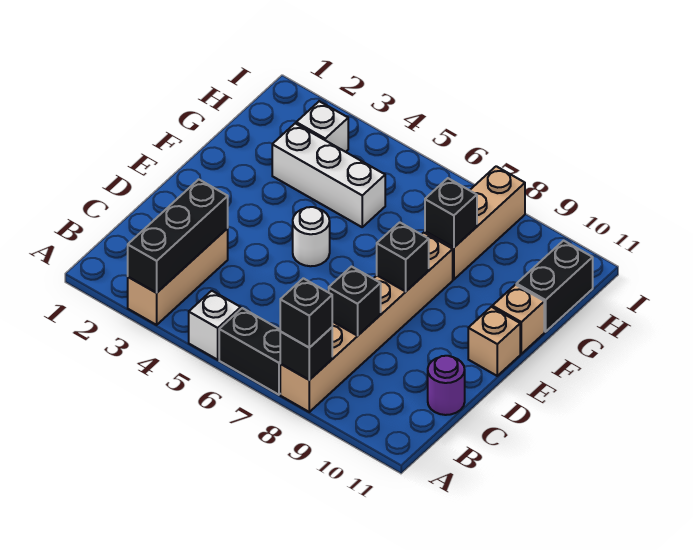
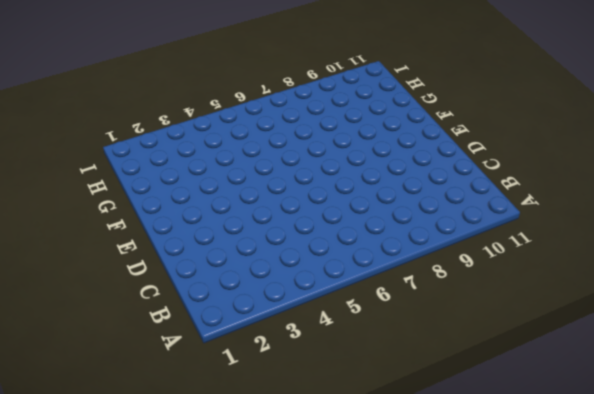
none -> tan brick A3:C3 level 1
none -> white brick A5 level 1
none -> black brick A6:A7 level 1

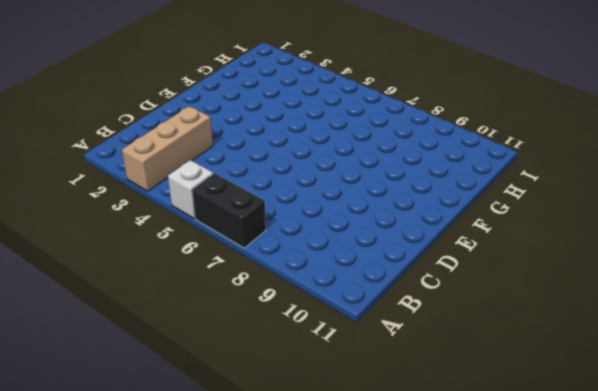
none -> tan brick A8:F8 level 1
none -> purple round brick C11 level 1
none -> white round brick E5 level 1

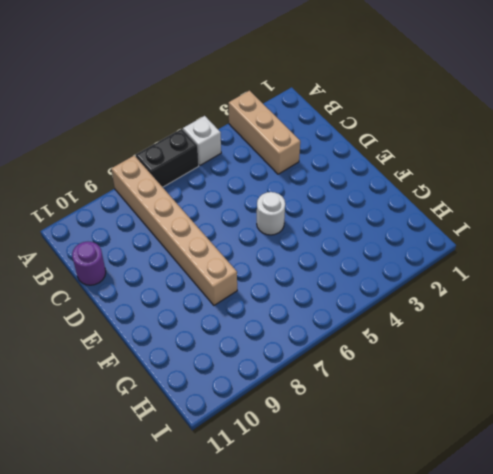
none -> tan brick E11 level 1
none -> tan brick F11 level 1
none -> white brick G3:G5 level 1

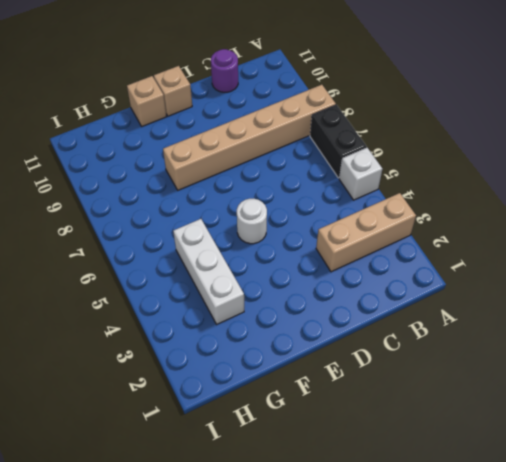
none -> tan brick G8:I8 level 1
none -> black brick G11:H11 level 1
none -> white brick H3 level 1

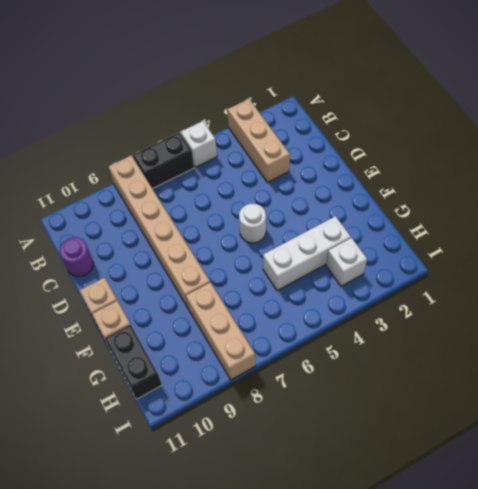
none -> black brick A3:C3 level 2
none -> black brick A8 level 2
none -> black brick C8 level 2

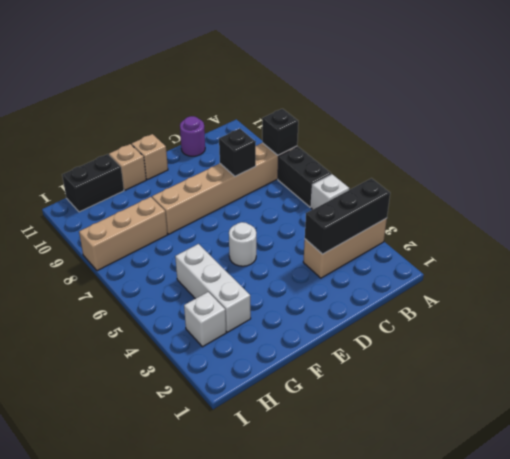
none -> black brick E8 level 2
none -> black brick G8 level 2
none -> black brick A8 level 3

